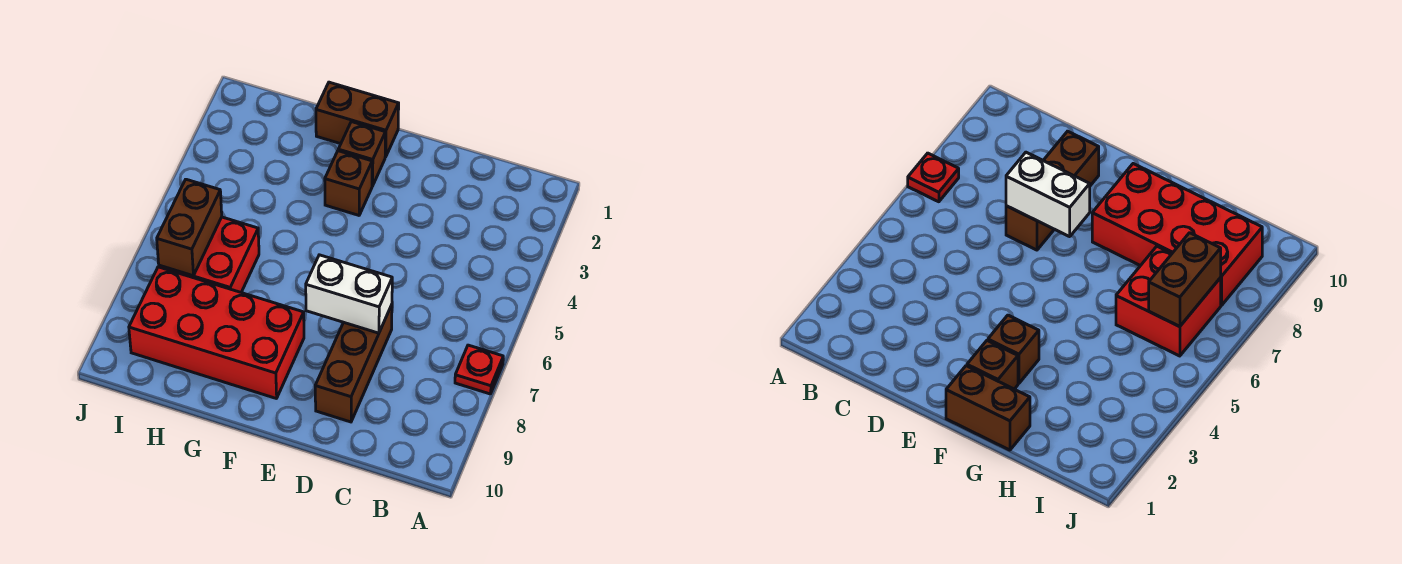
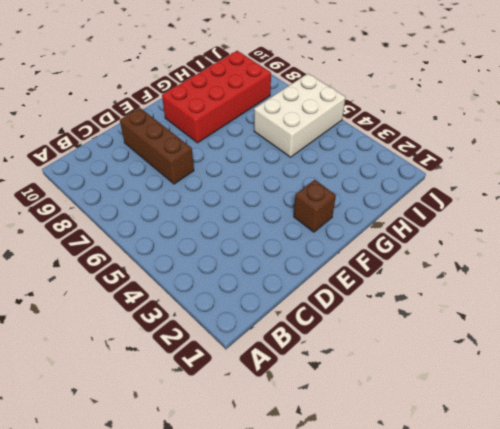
white brick H5:J6 level 1 -> red brick H6:I7 level 1
none -> red plate A7 level 1
none -> brown brick F1:G1 level 1

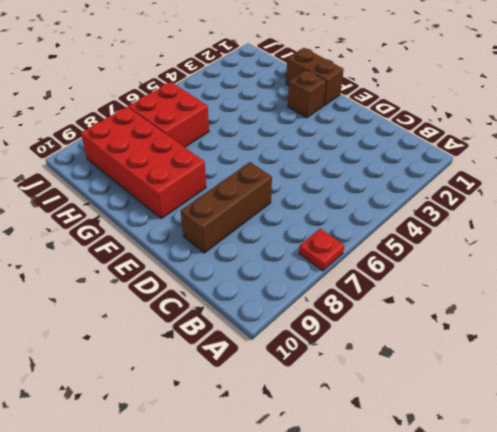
none -> brown brick F3 level 1
none -> white brick D7:E7 level 2

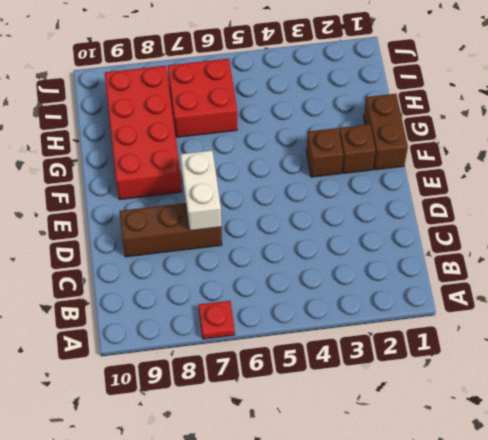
none -> brown brick I6:I7 level 2

